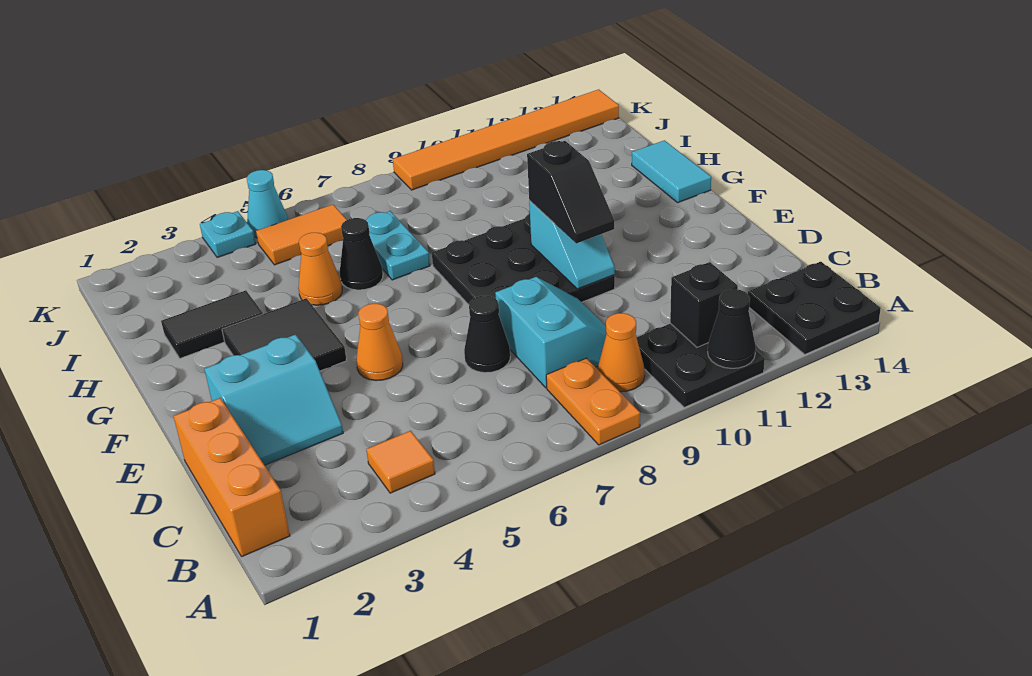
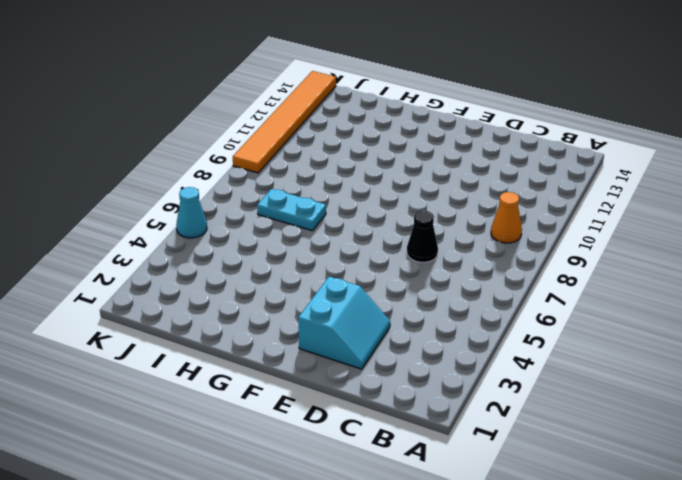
none -> orange plate A8:B8 level 1
none -> black plate A10:B11 level 1
none -> black plate A13:B14 level 1

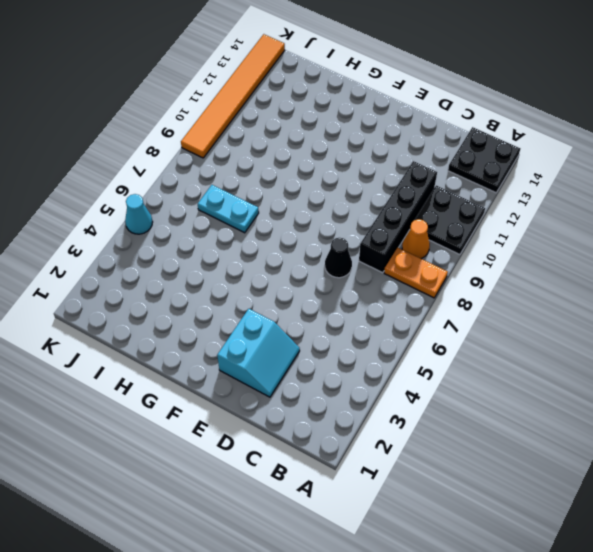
black brick C8:C11 level 1 -> cyan slope C8:D9 level 1 top 8
none -> orange brick B1:D1 level 1
none -> orange tile B4 level 1
none -> orange cone E5 level 1

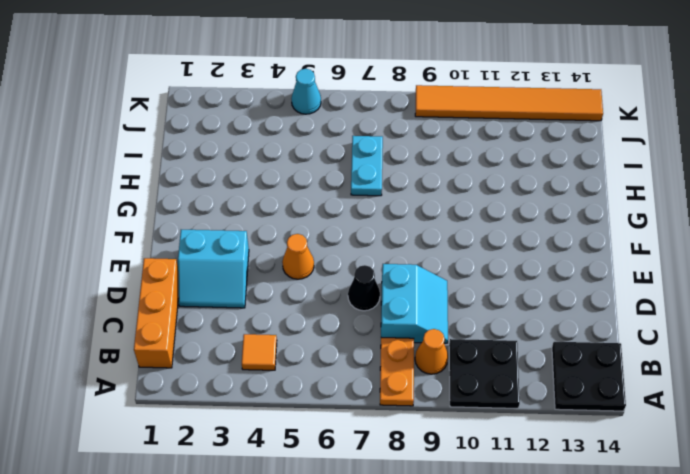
none -> black plate E8:G10 level 1
none -> black tile F3:G4 level 1
none -> cyan tile G14:H14 level 1

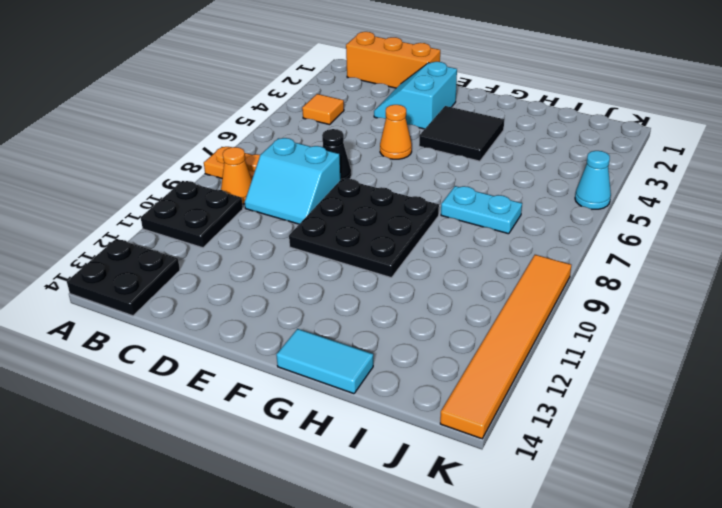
none -> black tile H2:H3 level 1
none -> orange cone H5 level 1
none -> black cone H6 level 1

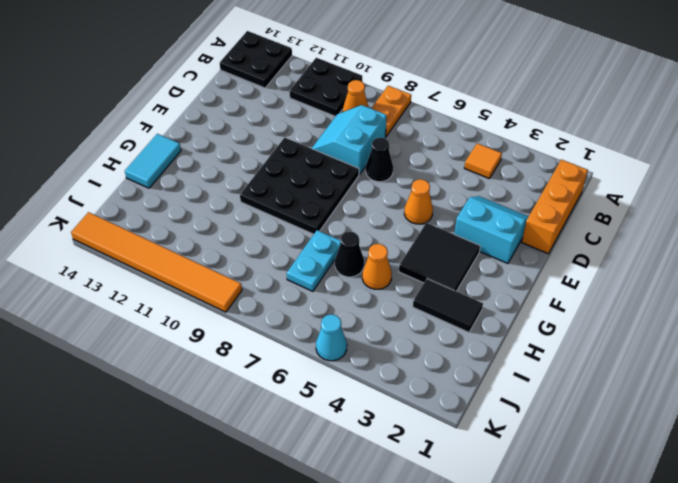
none -> orange tile J5:J6 level 1
none -> cyan plate K4 level 1
none -> black cone A11 level 2

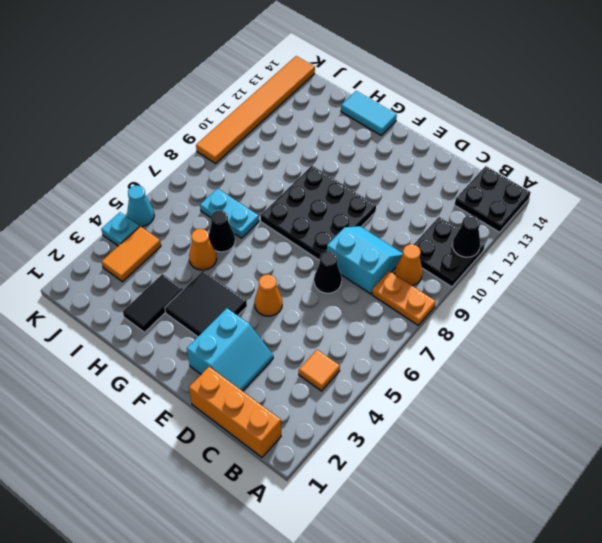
orange tile J3:J4 level 1 -> orange tile J5:J6 level 1
none -> black brick B11 level 2
none -> cyan slope E10:F10 level 2 top F
none -> black slope E10:F10 level 3 top F

